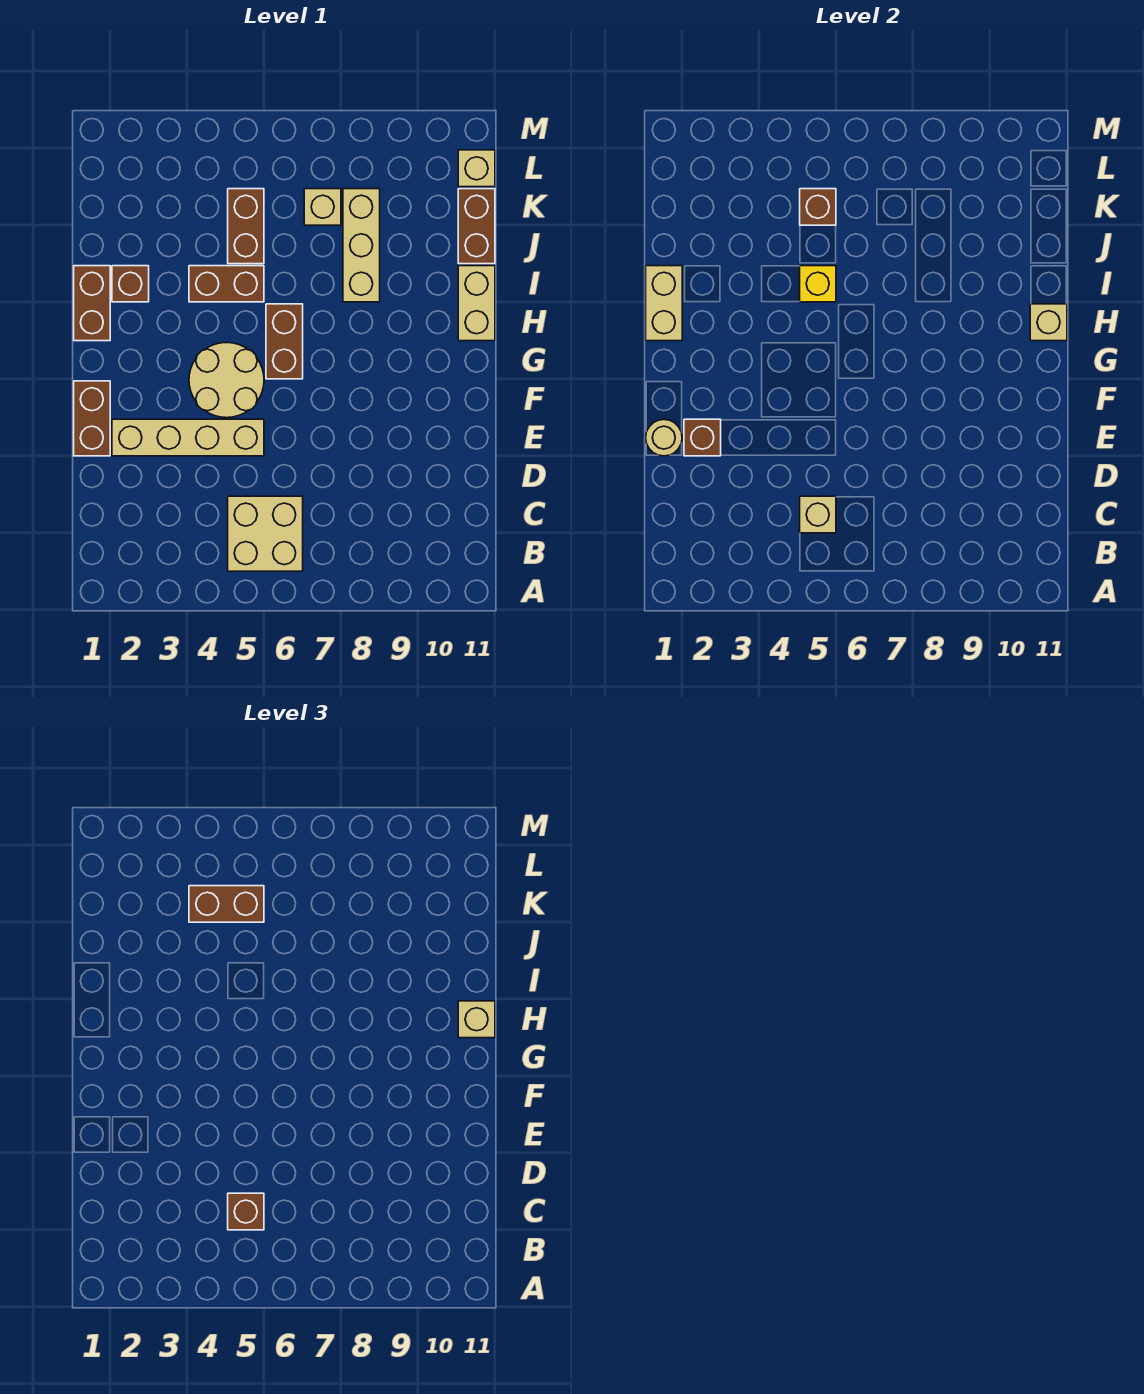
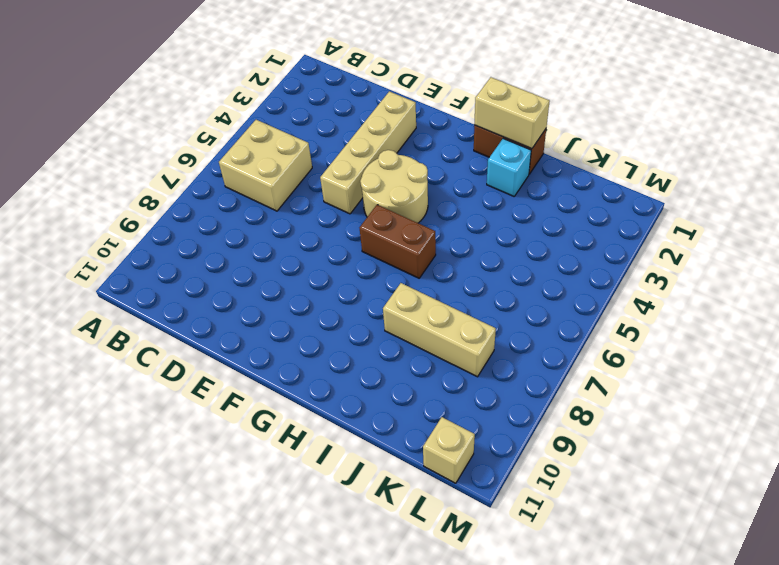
cyan brick I2 level 1 -> brown brick I2 level 1
none -> brown brick E1:F1 level 1
none -> tan brick H11:I11 level 1
none -> brown brick I4:I5 level 1

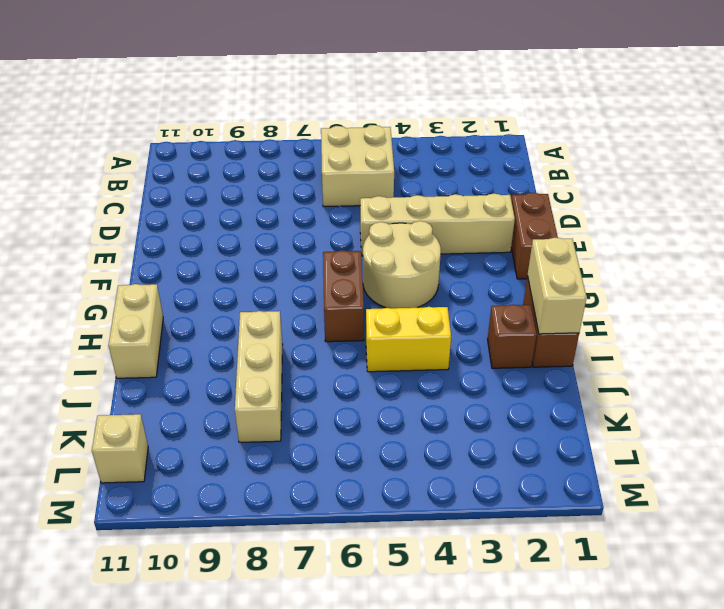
yellow brick I4:I5 level 1 -> brown brick I4:I5 level 1
none -> brown brick J5:K5 level 1
none -> brown brick J11:K11 level 1
none -> tan brick K7 level 1

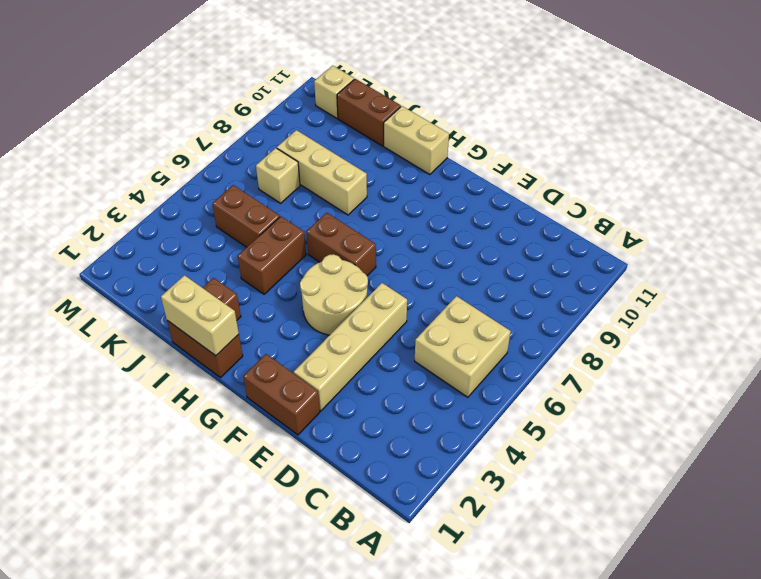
none -> tan brick C5 level 2
none -> tan round brick E1 level 2
none -> brown brick E2 level 2

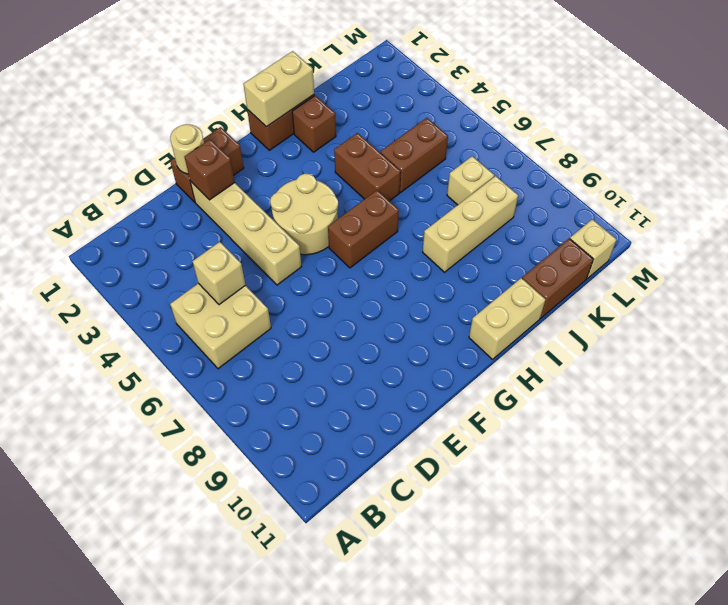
none -> tan brick H11 level 2
none -> yellow brick I5 level 2
none -> brown brick K5 level 2

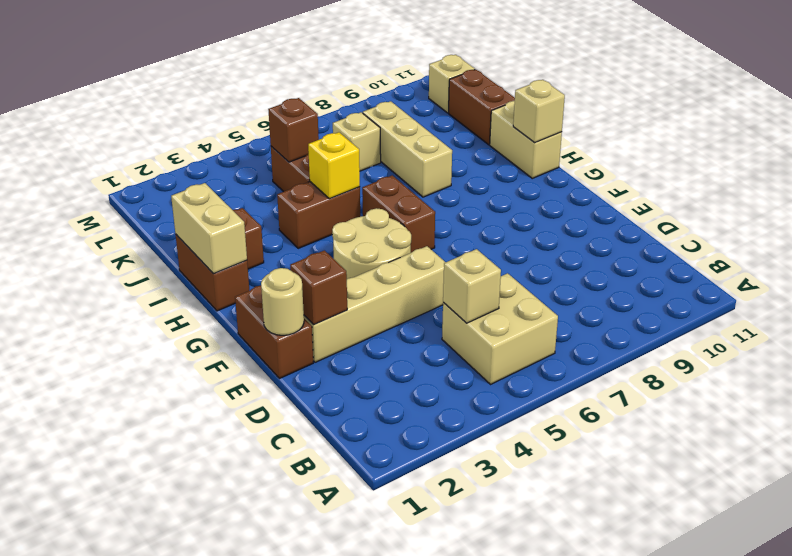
none -> brown brick C5 level 3
none -> tan brick H11 level 3
none -> brown brick K4:K5 level 3

